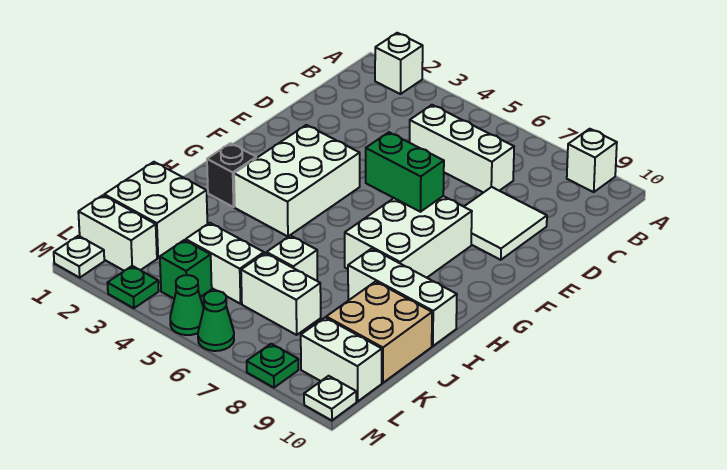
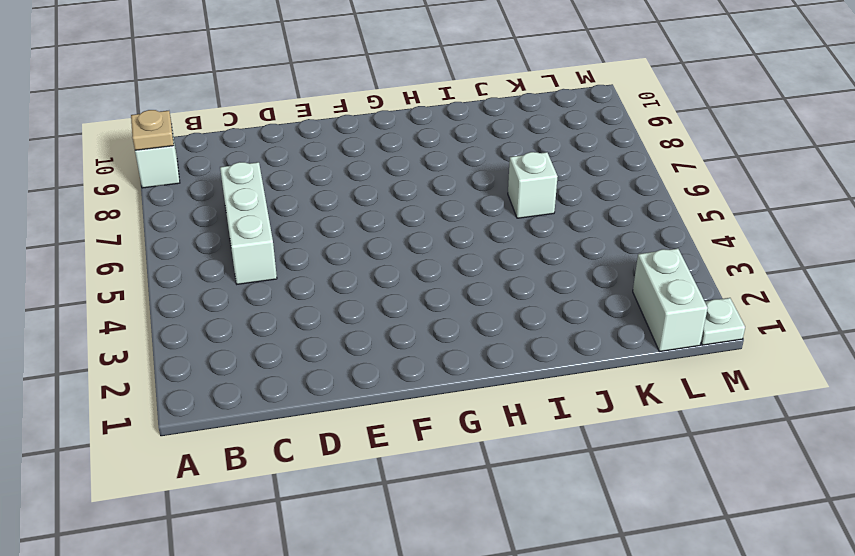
tan plate A9 level 2 -> none
none -> white brick A2 level 1
none -> white tile D8:E9 level 1
none -> white brick F3:H4 level 1

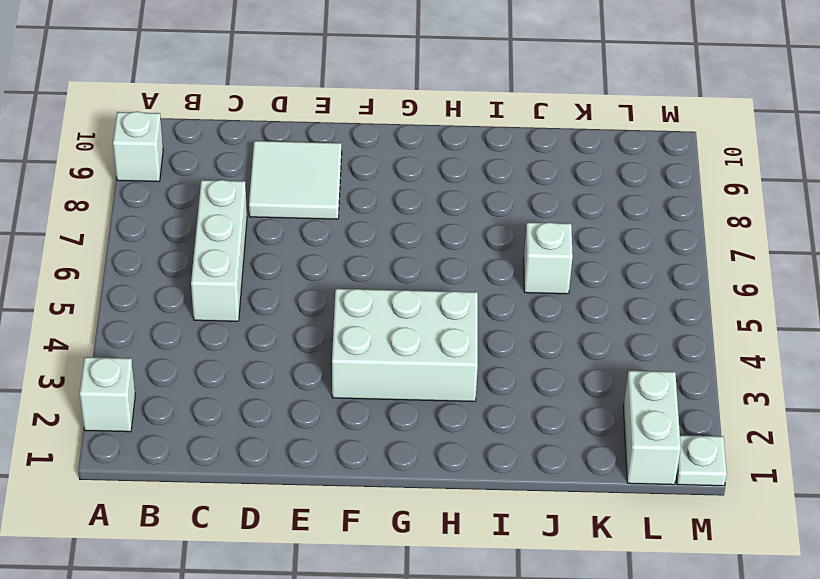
none -> white brick F7:H8 level 1
none -> black brick H2 level 1
none -> white brick I8:I10 level 1

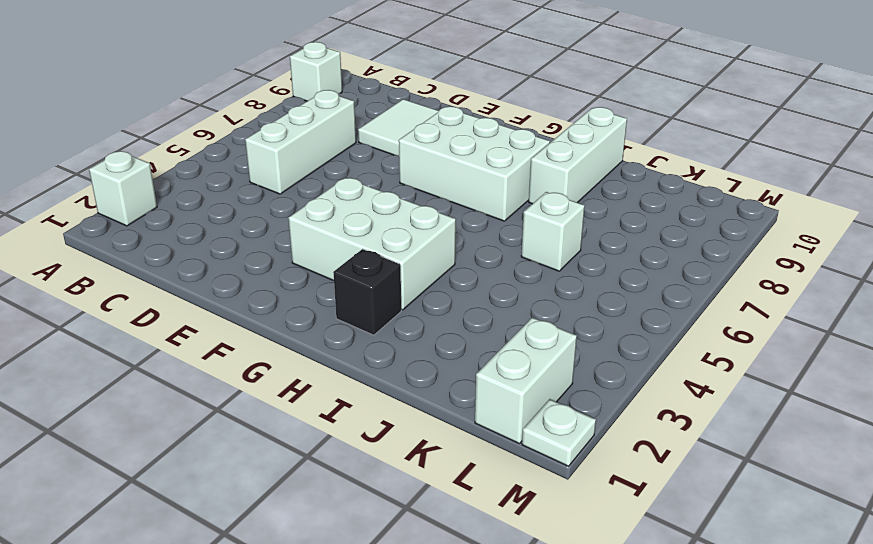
none -> white brick J1:K2 level 1
none -> tan brick J9:K10 level 1
none -> white brick K4:K5 level 1

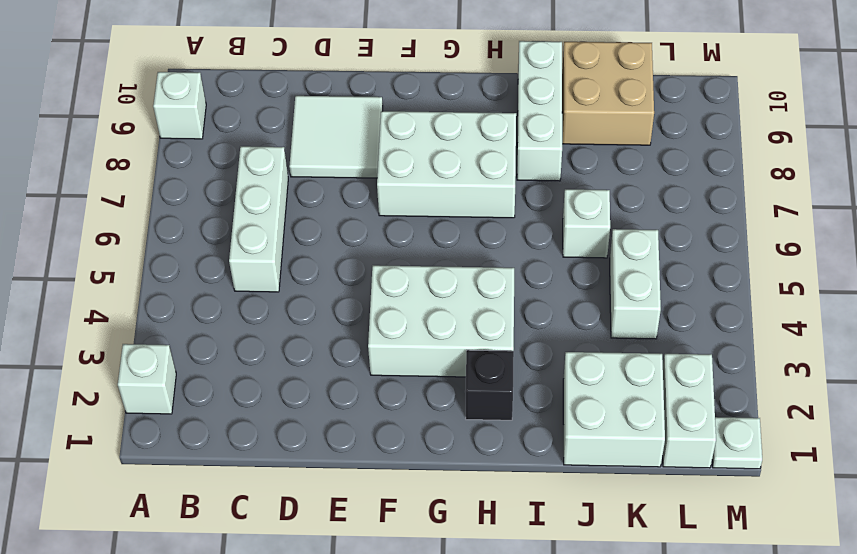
none -> white brick K6:K7 level 1
none -> green brick L4 level 1
none -> white brick L9:L10 level 1

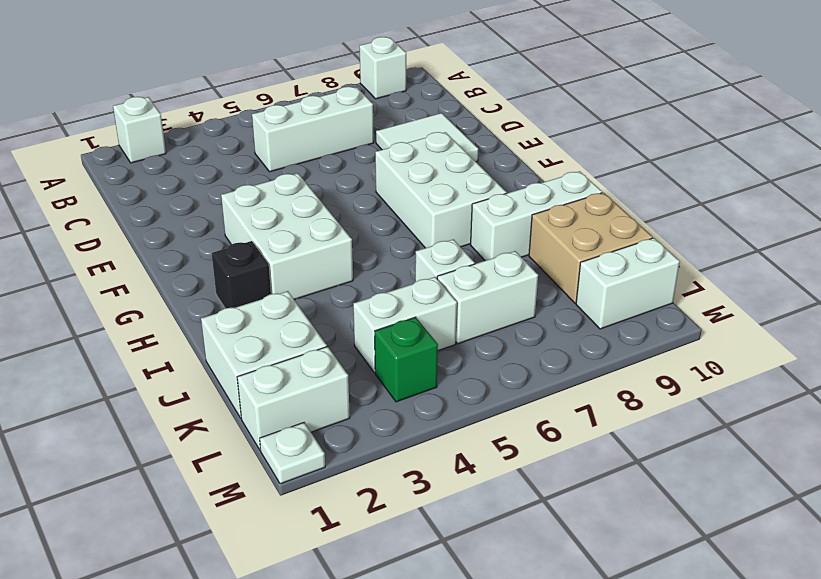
none -> green plate M3 level 1
none -> green cone M5 level 1
none -> green cone M6 level 1

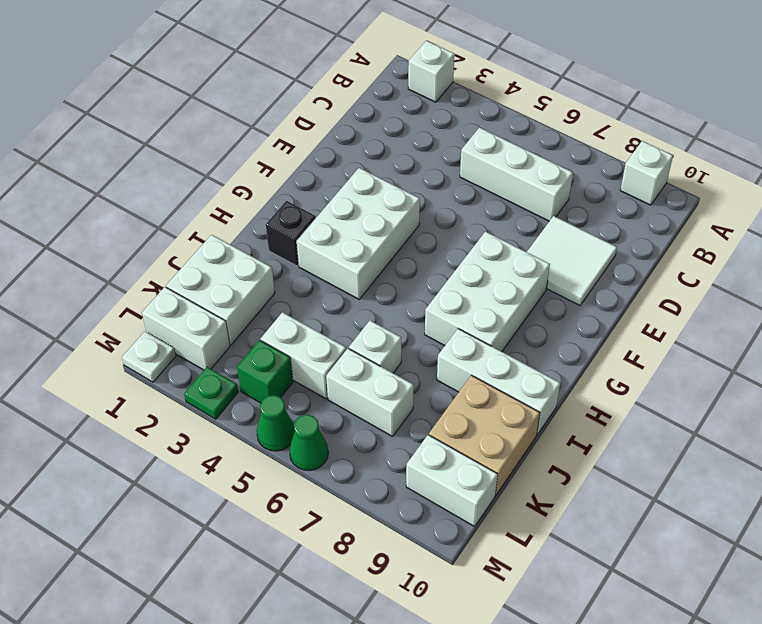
none -> green plate M8 level 1
none -> white plate M10 level 1
none -> green brick F6:F7 level 2

